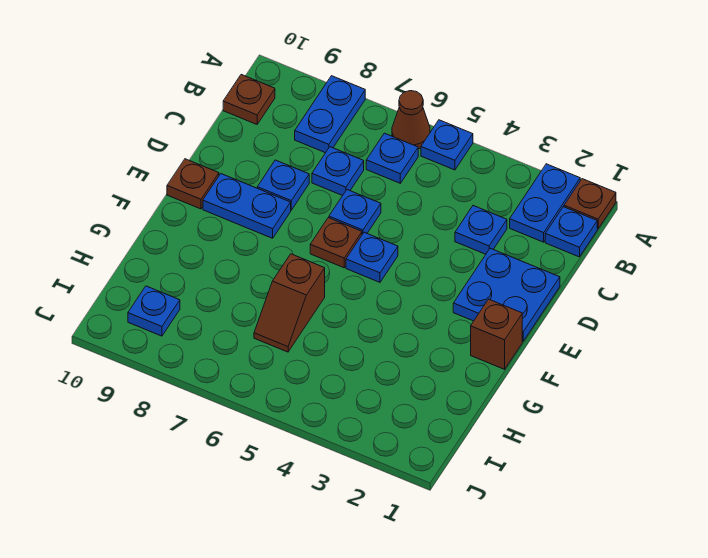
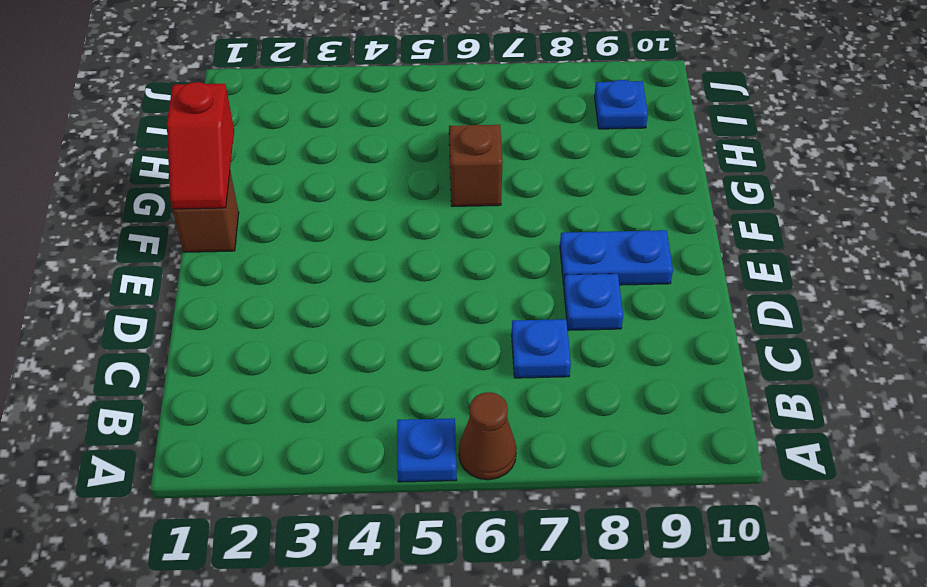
red slope F1:G1 level 2 top G -> none
none -> brown plate A1 level 1
none -> blue plate A2:B2 level 1
none -> blue plate A8:B8 level 1

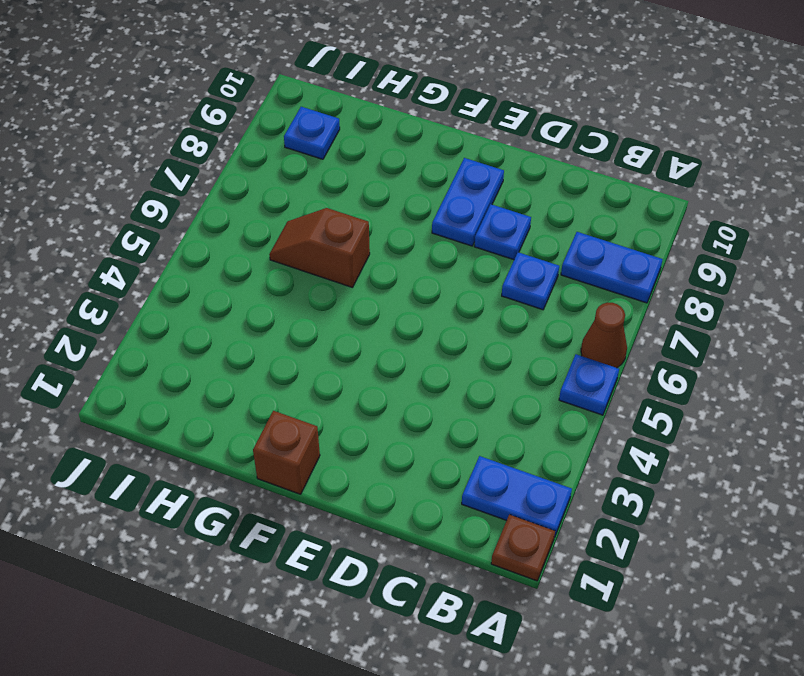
none -> blue plate B1 level 1
none -> blue plate B6 level 1
none -> brown plate B10 level 1

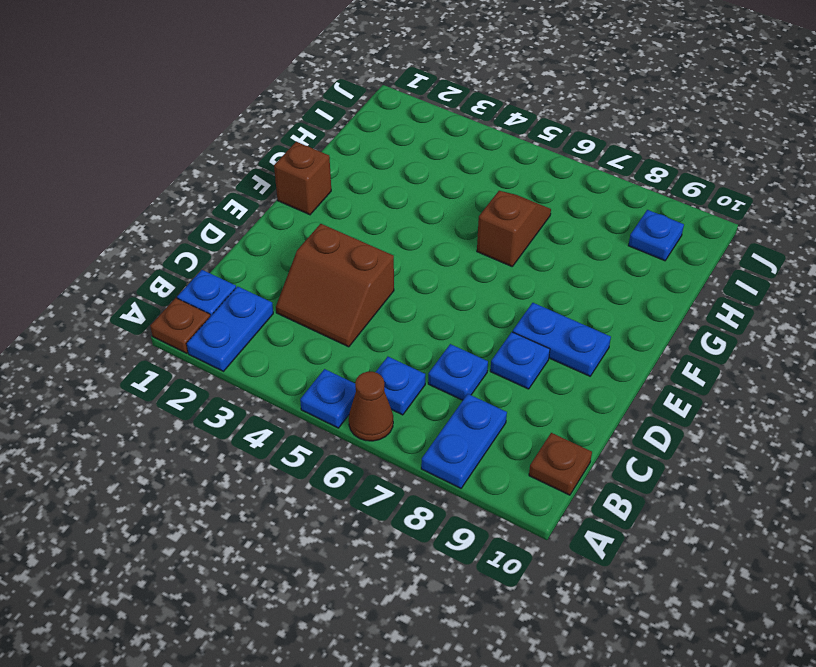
brown slope C3:D4 level 1 top D -> blue plate C3 level 1
none -> blue plate D1:E2 level 1
none -> blue plate D6 level 1
none -> blue plate E5 level 1

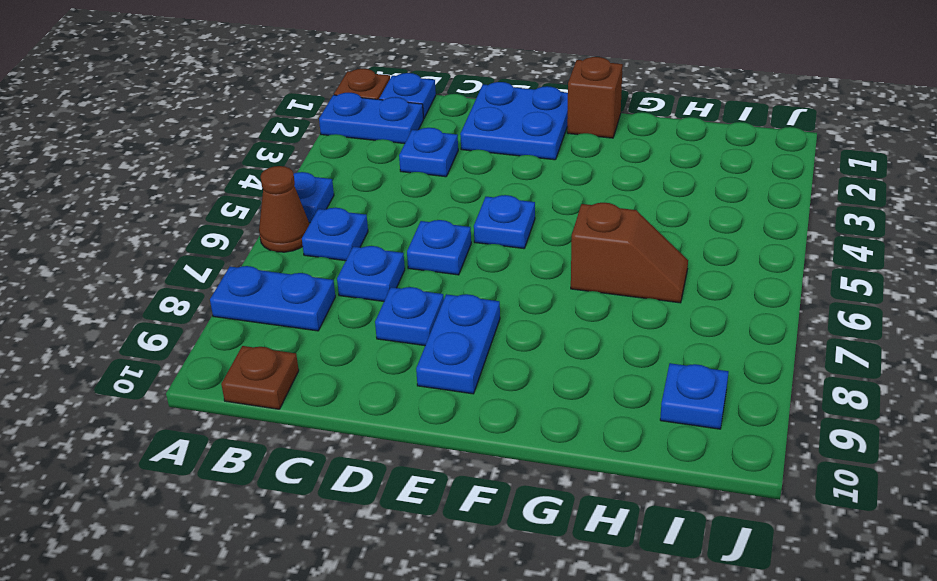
none -> brown plate E6 level 1
none -> brown plate E10 level 1

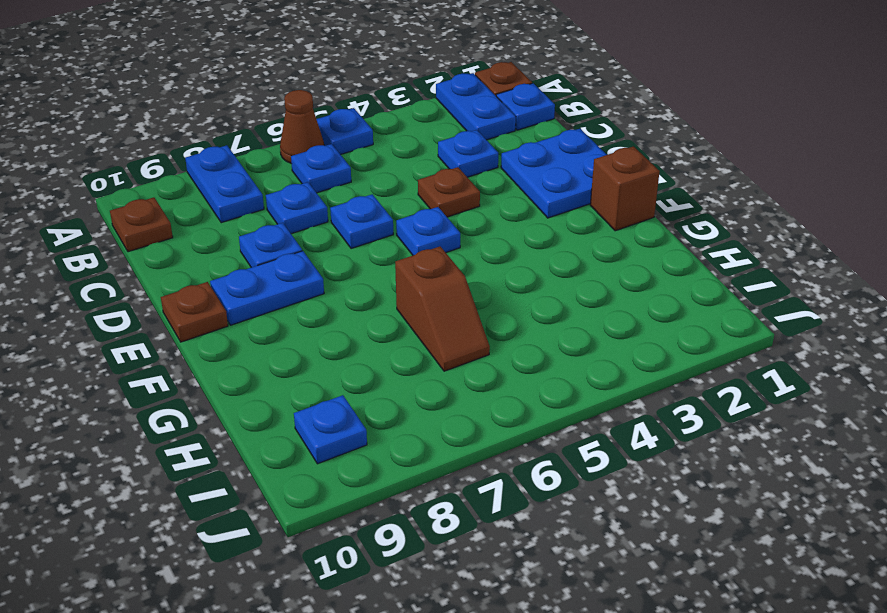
brown plate D4 level 1 -> brown plate E6 level 1

